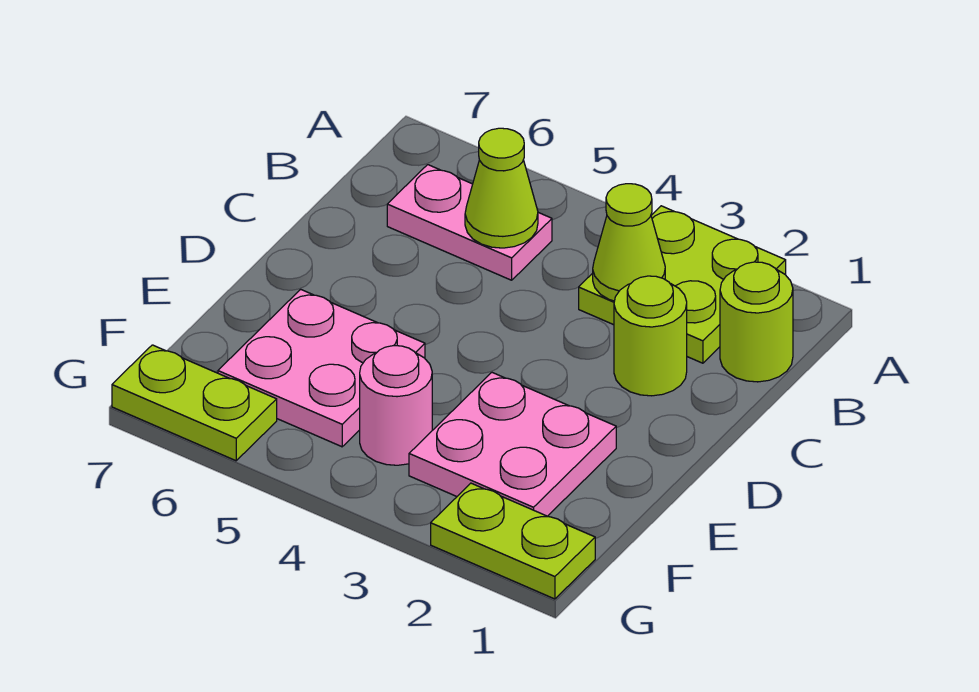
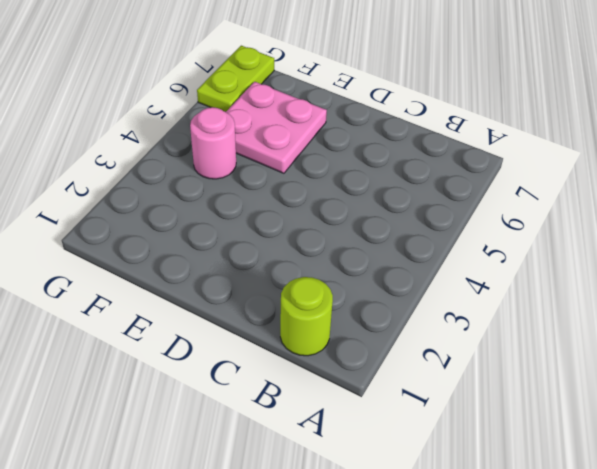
none -> lime plate A2:B3 level 1
none -> pink plate B5:B6 level 1

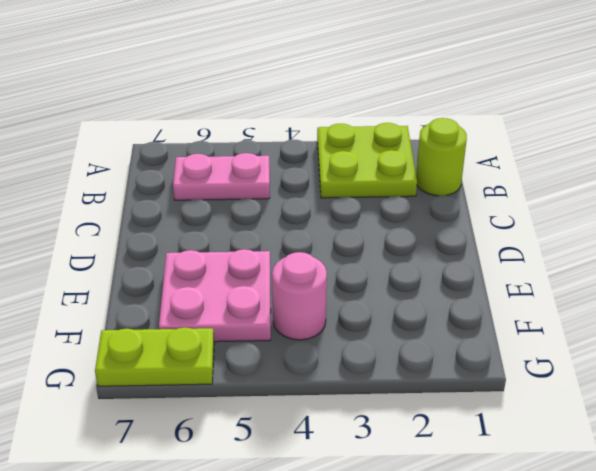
none -> lime round brick C2 level 1
none -> pink plate E2:F3 level 1

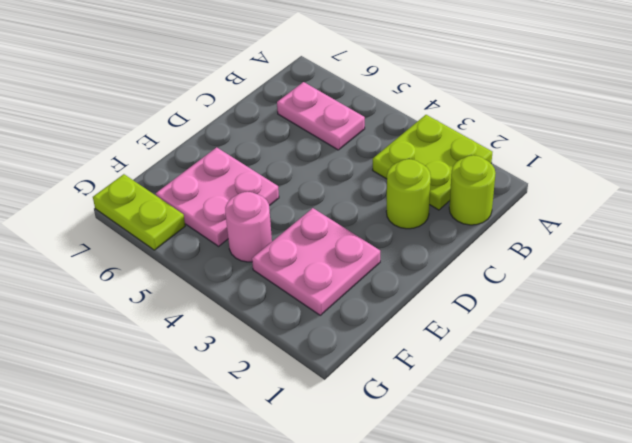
none -> lime plate G1:G2 level 1
none -> lime cone B3 level 2

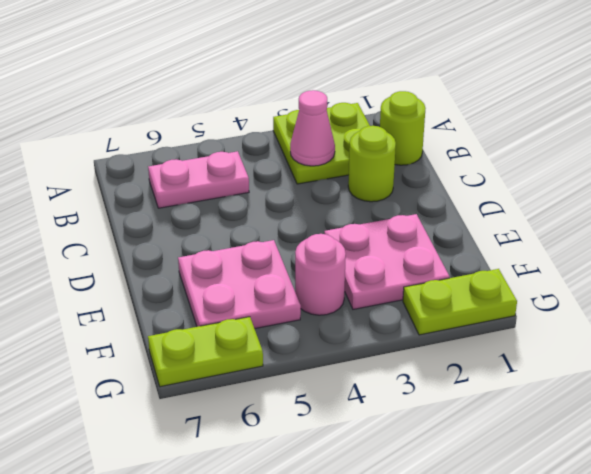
pink cone B3 level 2 -> lime cone B3 level 2
none -> lime cone B5 level 2

